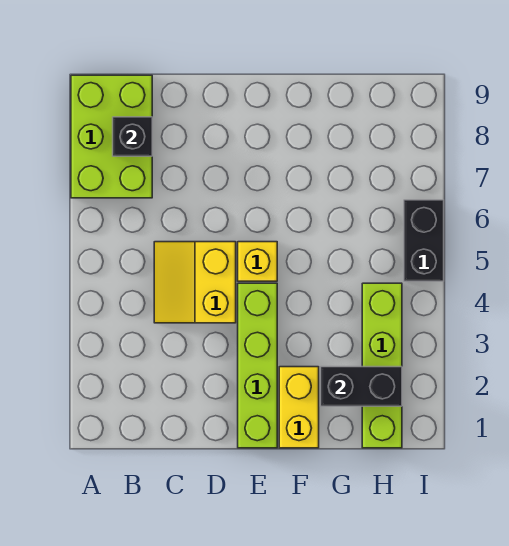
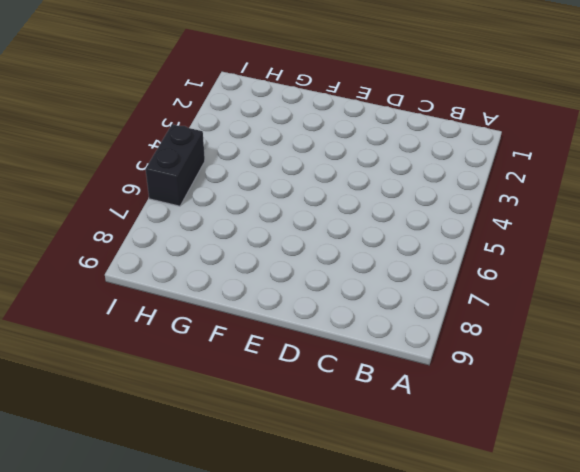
none -> lime brick A7:B9 level 1
none -> yellow slope C4:D5 level 1 top D

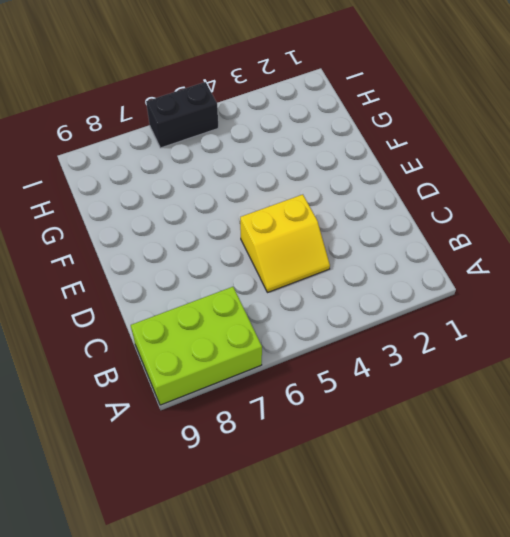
none -> lime brick E1:E4 level 1
none -> yellow brick E5 level 1

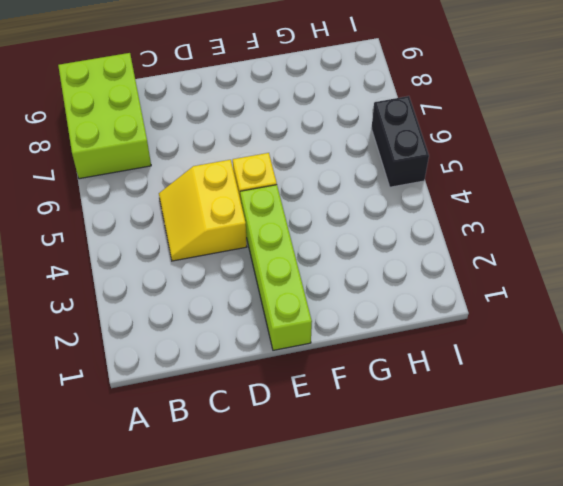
none -> yellow brick F1:F2 level 1
none -> lime brick H1:H4 level 1

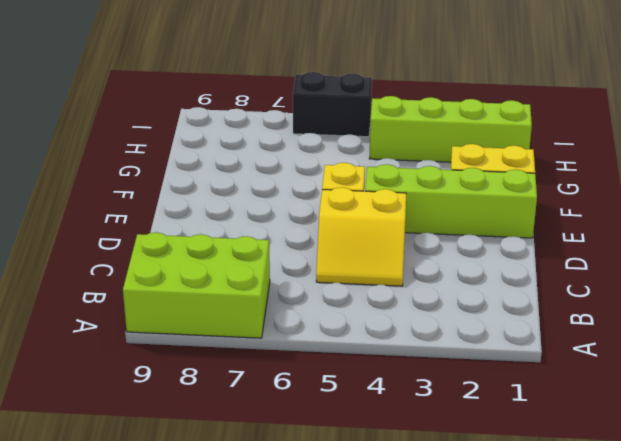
none -> black brick B8 level 2
none -> black brick G2:H2 level 2

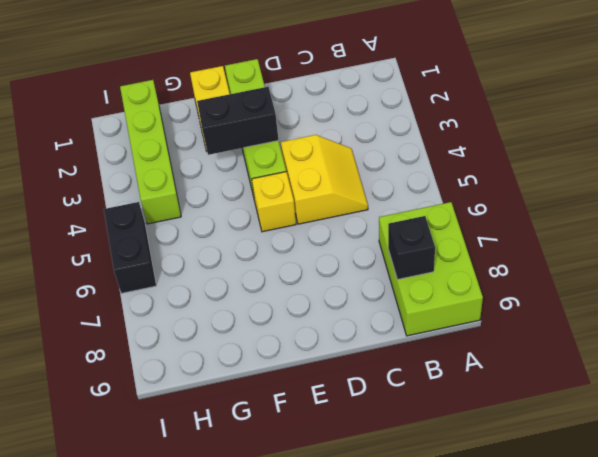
black brick E3:F3 level 2 -> black brick G2:H2 level 2

